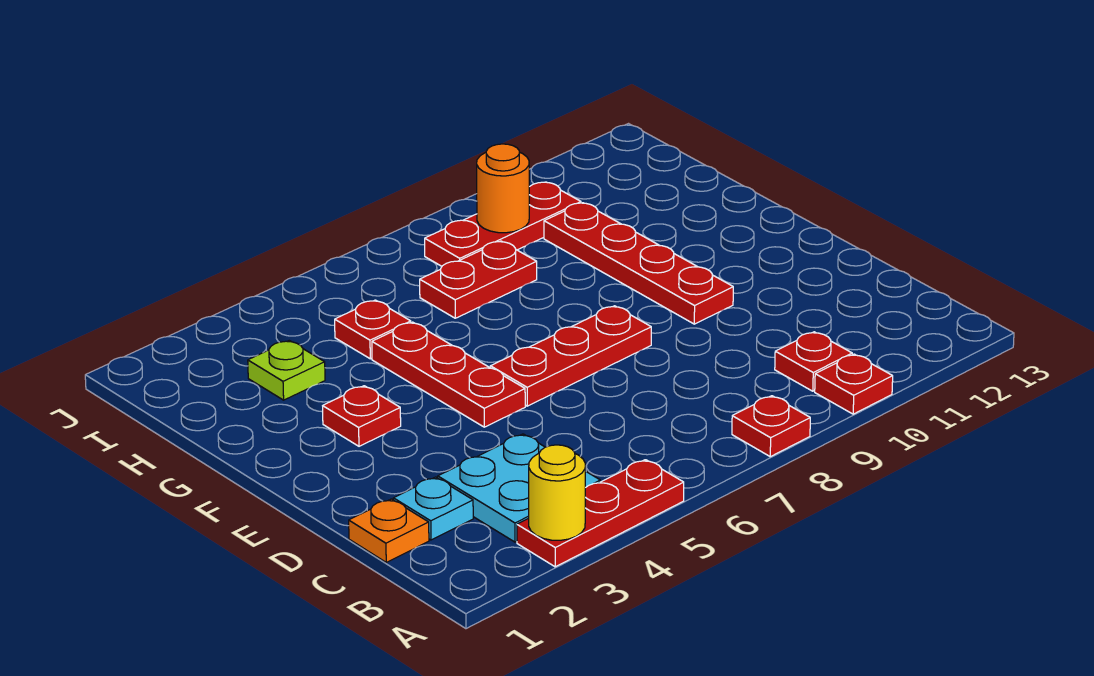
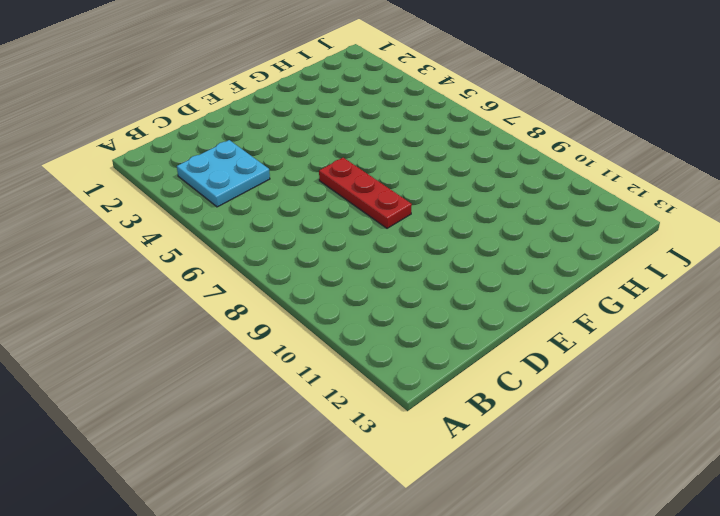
none -> red plate A3:A5 level 1
none -> red plate A8 level 1
none -> red plate A10 level 1

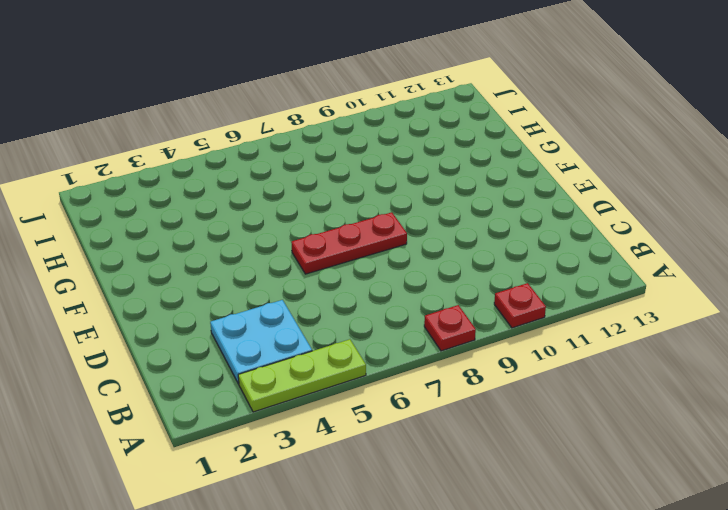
lime plate A3:A5 level 1 -> red plate A3:A5 level 1
none -> red plate B10 level 1
none -> orange plate C1 level 1
none -> cyan plate C2 level 1

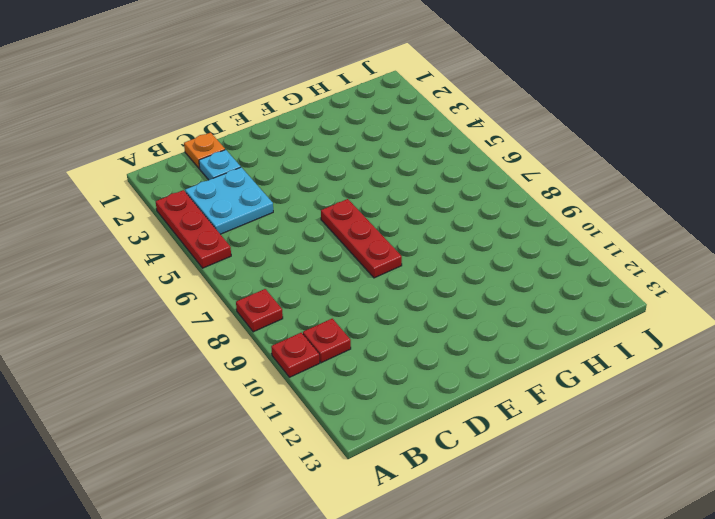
none -> red plate E5:G5 level 1
none -> red plate E10:H10 level 1
none -> red plate F3 level 1

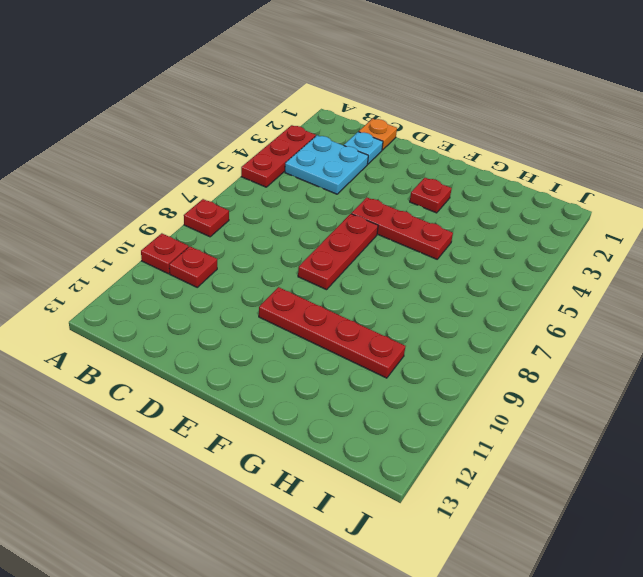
none -> lime plate H3 level 1
none -> red plate H5 level 1
none -> red plate H7:H8 level 1

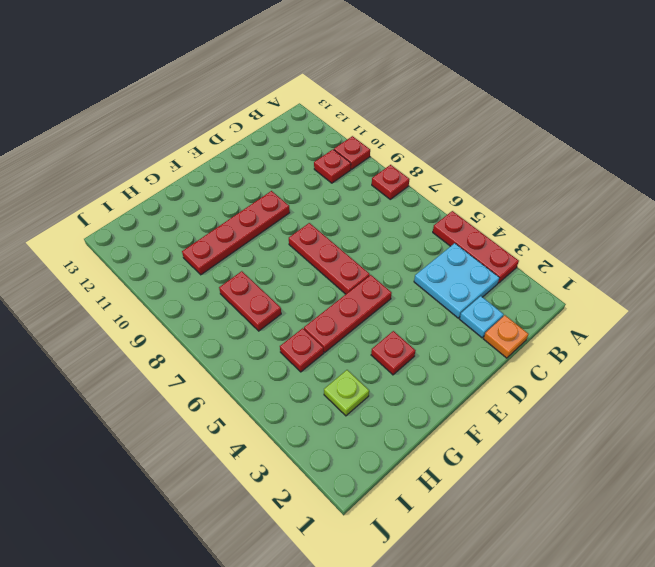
none -> red plate I8:I10 level 1
none -> yellow round brick A3 level 2
none -> orange round brick I9 level 2

